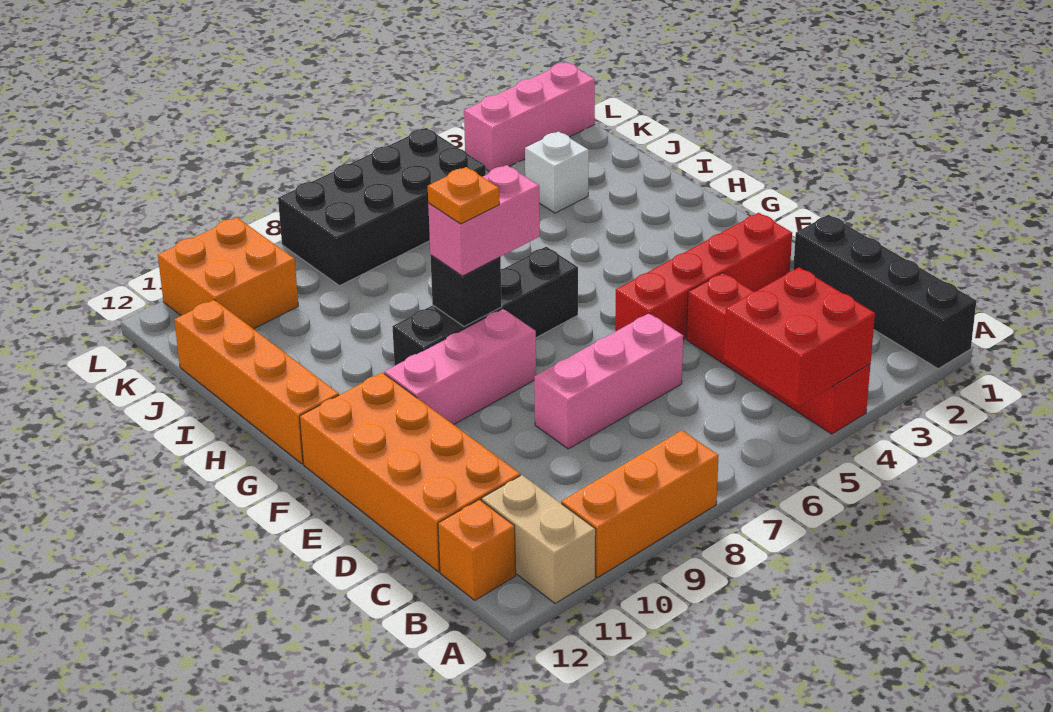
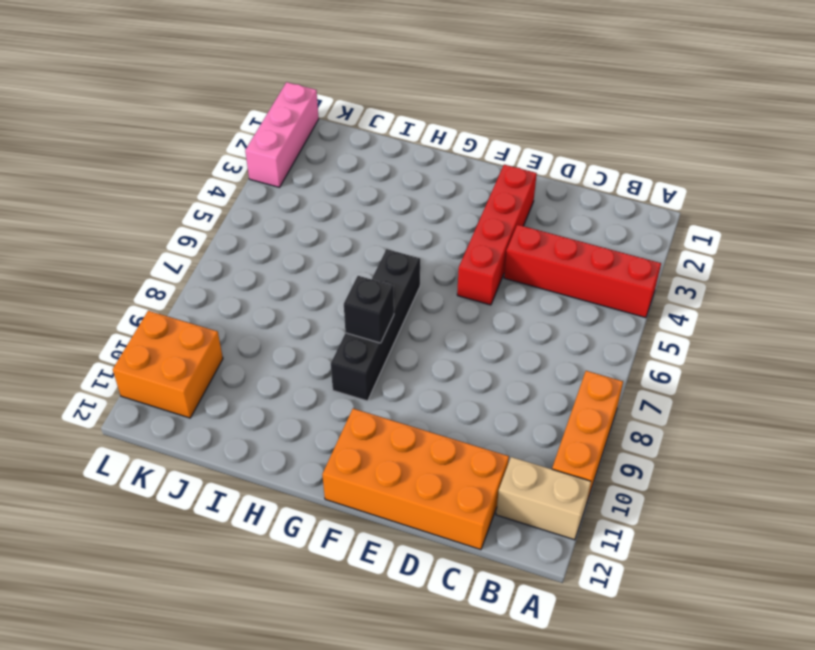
none -> black brick A1:D1 level 1
none -> orange brick B12 level 1
none -> pink brick D6:D8 level 1

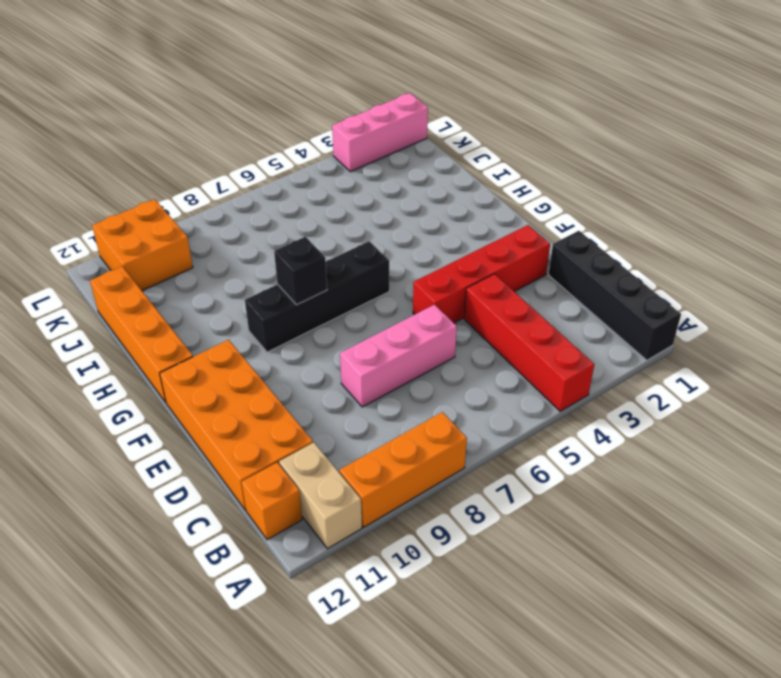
none -> pink brick F8:F10 level 1
none -> white brick J3 level 1
none -> black brick K5:L8 level 1

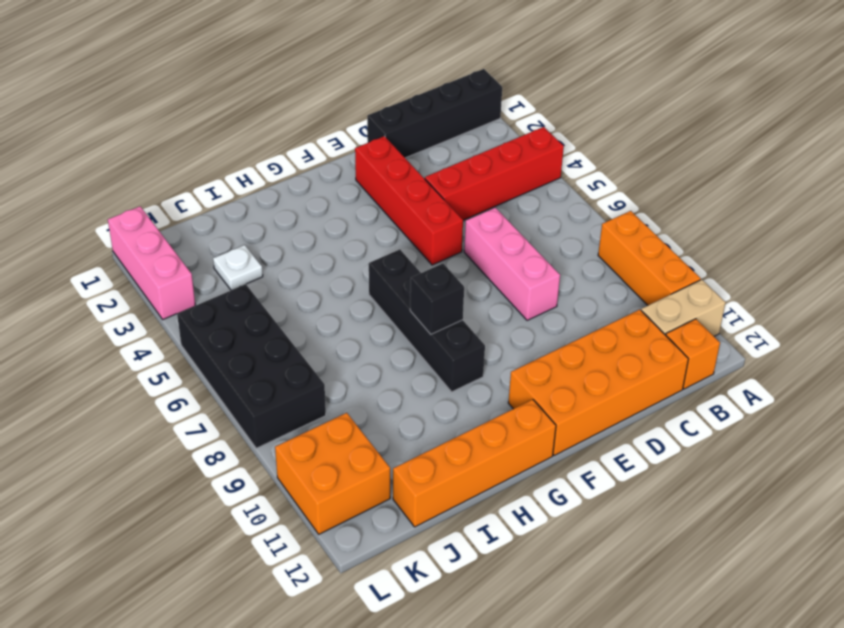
white plate J3 level 1 -> white brick J3 level 1
none -> pink brick F8:F10 level 1
none -> red brick A4:B5 level 2
none -> pink brick G7:G8 level 3

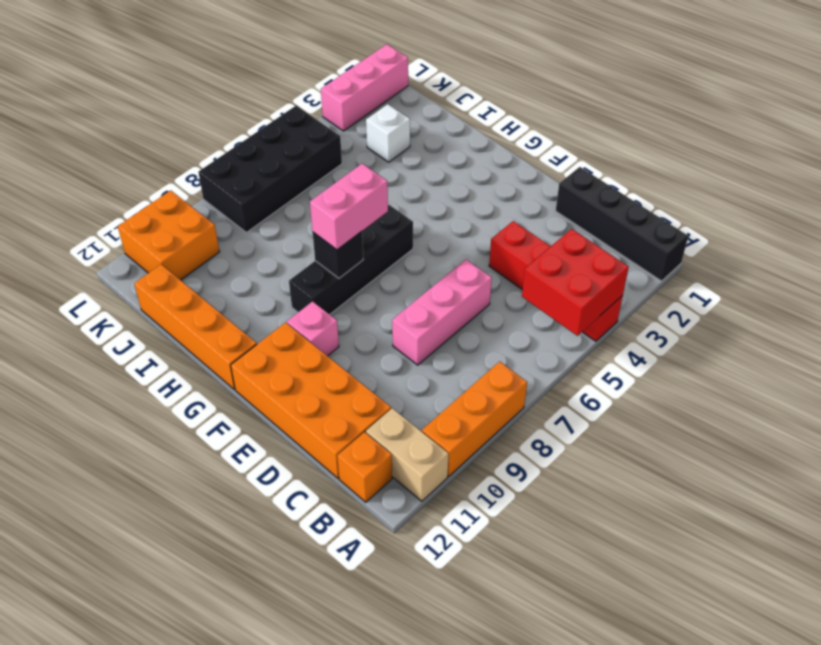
pink brick F10 level 1 -> pink brick F8:F10 level 1
none -> red brick E2:E5 level 1
none -> orange plate G8 level 4

